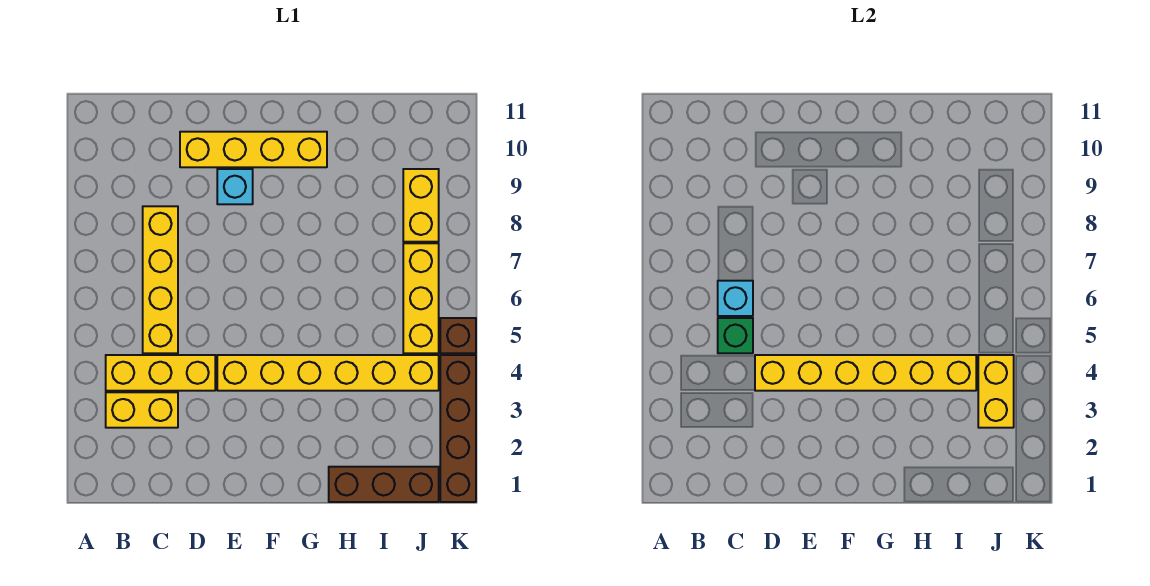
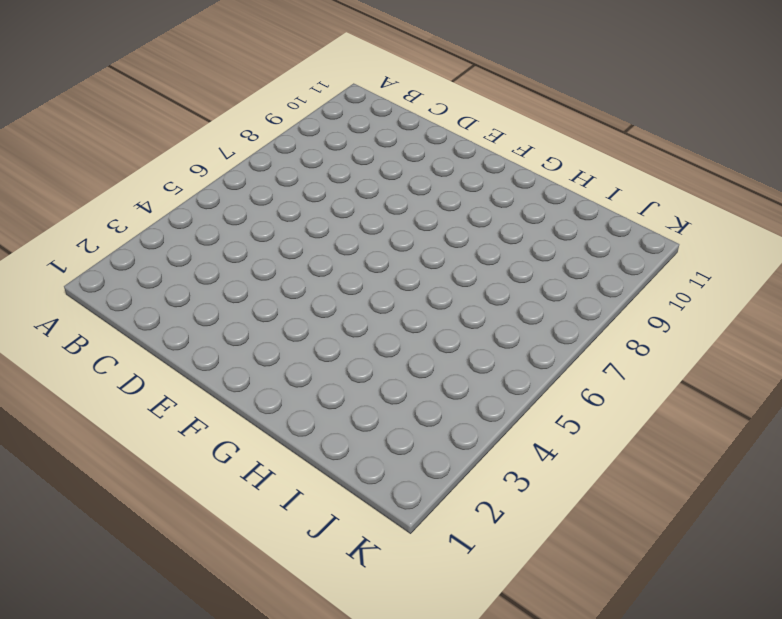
none -> yellow brick B3:C3 level 1
none -> yellow brick B4:D4 level 1
none -> yellow brick C5:C8 level 1

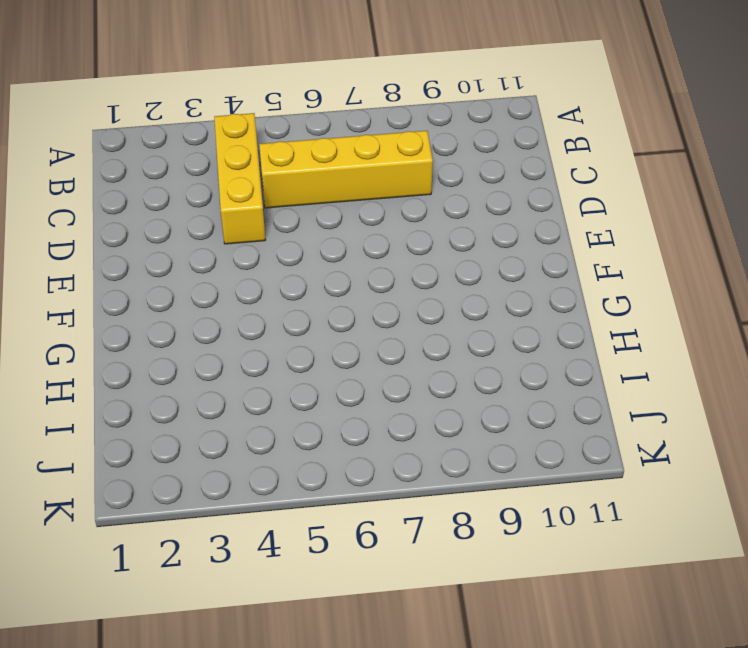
none -> yellow brick B3:C3 level 1
none -> yellow brick D10:G10 level 1
none -> yellow brick E4:J4 level 1

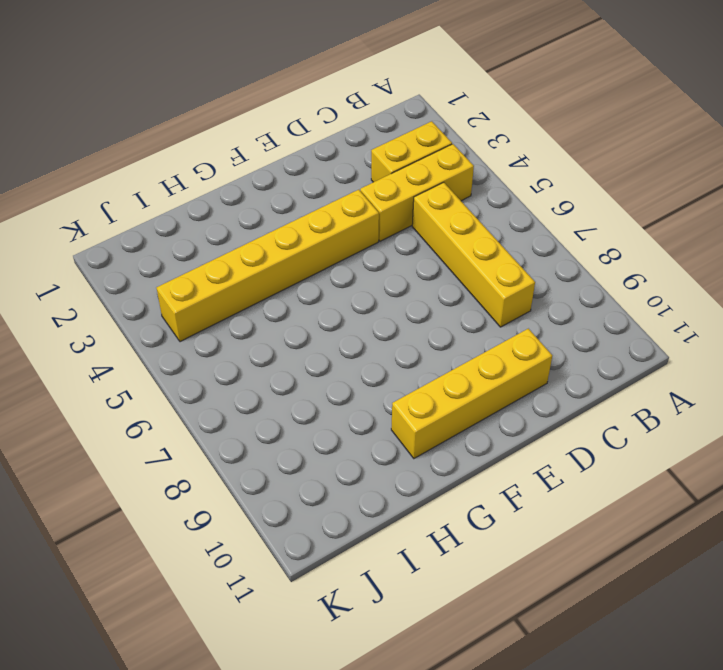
none -> cyan brick E9 level 1
none -> brown brick H1:J1 level 1
none -> yellow brick J5:J7 level 1

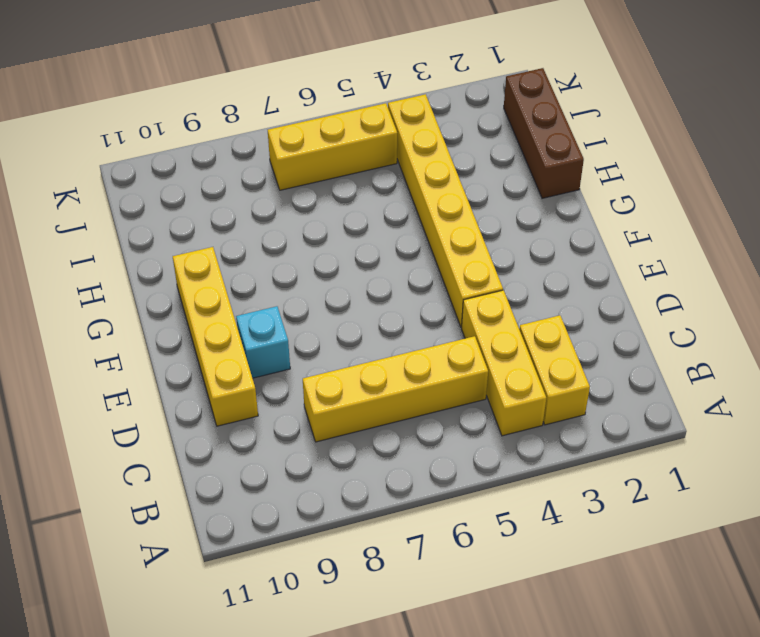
none -> yellow brick J8:J9 level 1
none -> brown brick K1:K4 level 1
none -> brown brick K5 level 1

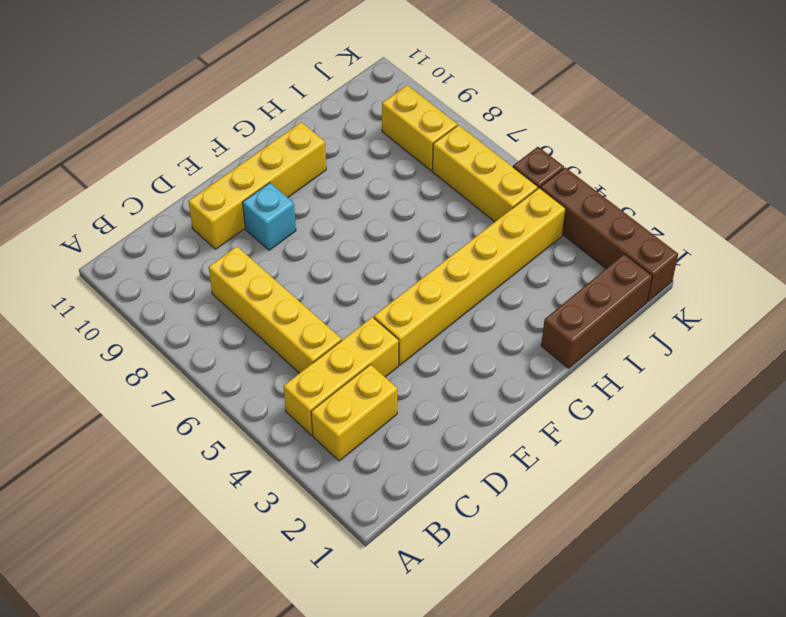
none -> green brick C5 level 2
none -> cyan brick C6 level 2
none -> yellow brick D4:I4 level 2

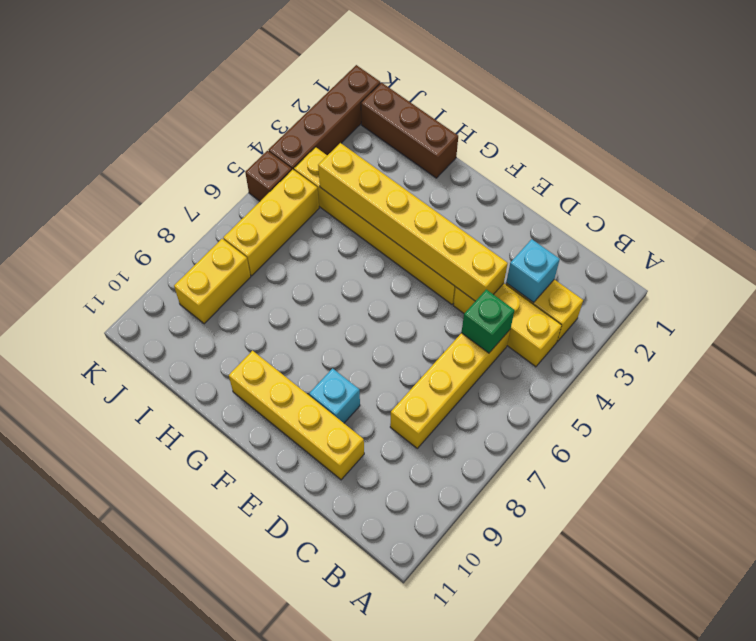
cyan brick C3 level 2 -> cyan brick C6 level 2
none -> yellow brick J3:J4 level 2

